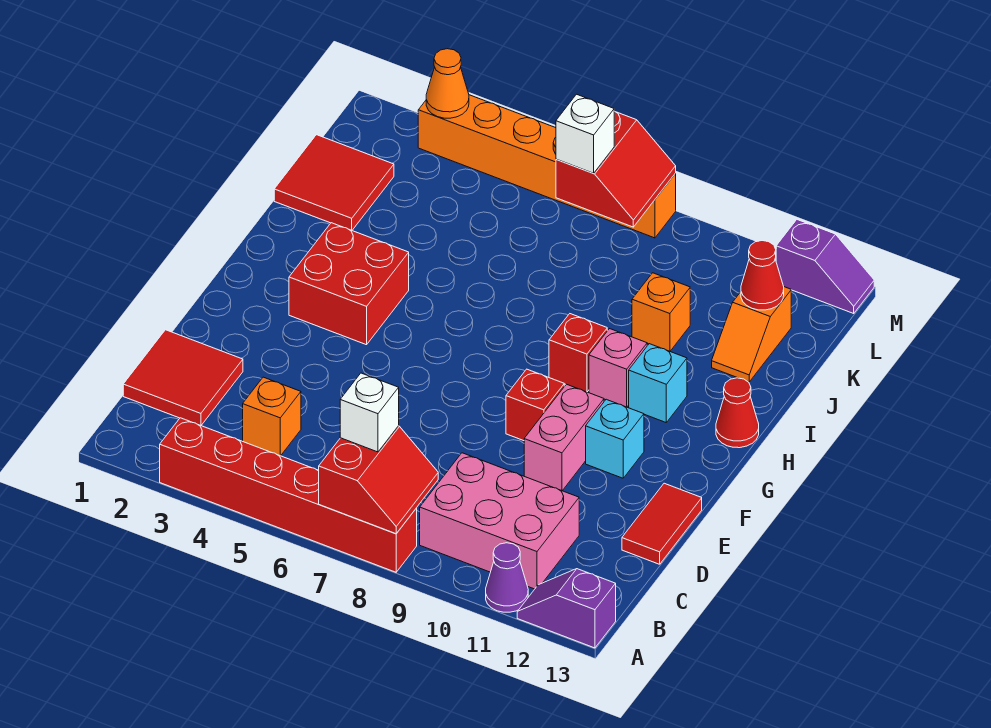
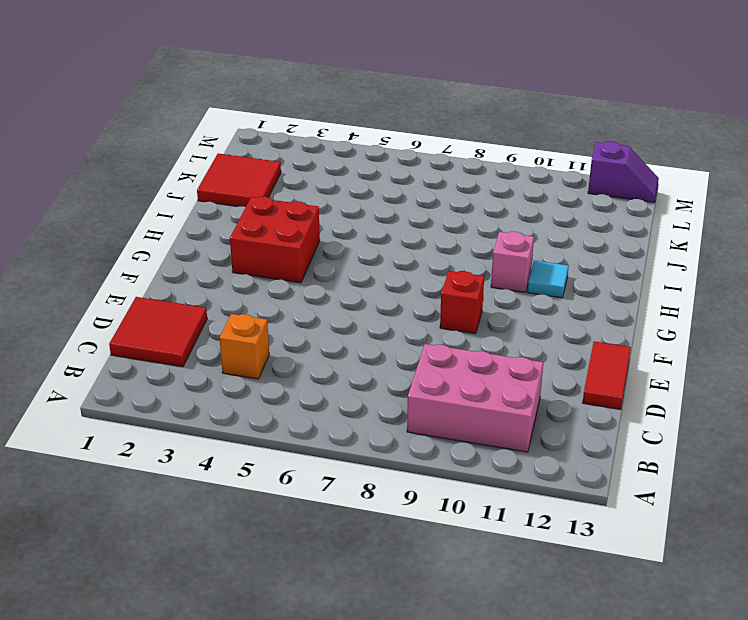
cyan tile H11 level 1 -> cyan brick H11 level 1
none -> red brick A3:A8 level 1
none -> purple cone A11 level 1
none -> purple slope A12:A13 level 1 top 13

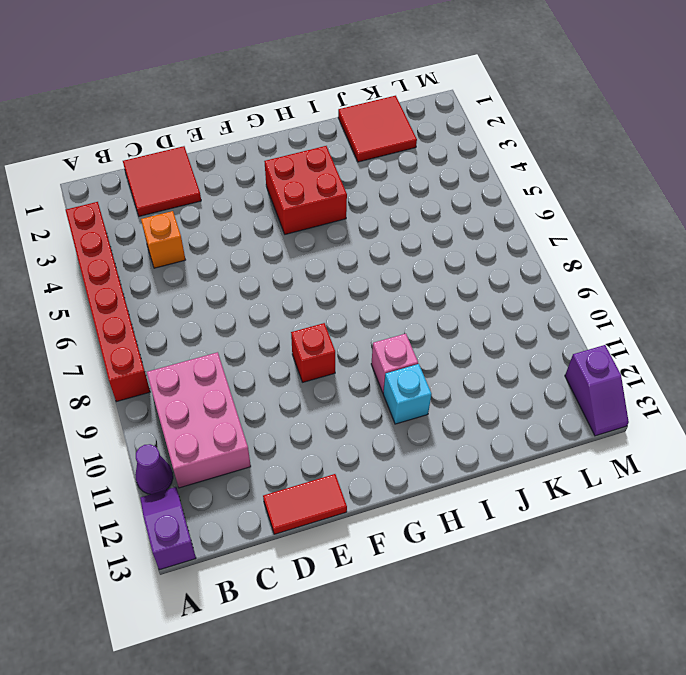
none -> pink brick E10:F10 level 1
none -> cyan brick F11 level 1
none -> red brick H9 level 1

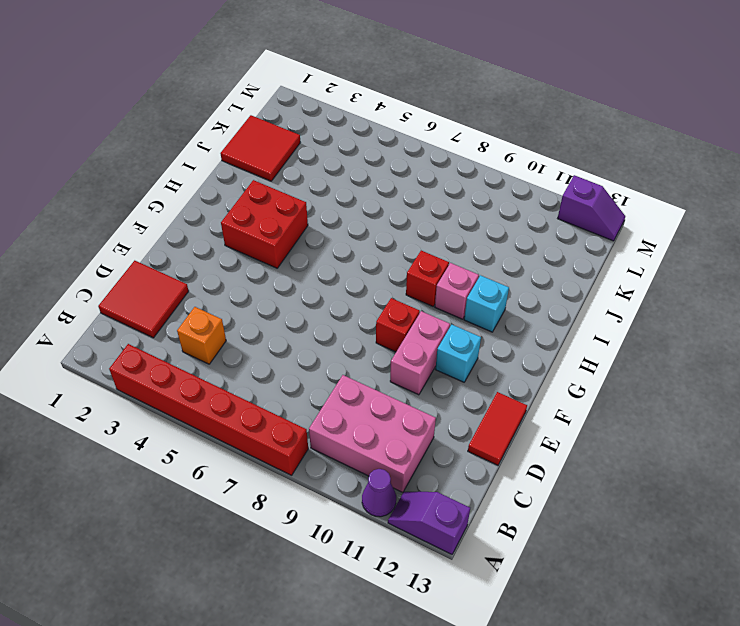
none -> red cone H13 level 1
none -> orange brick J10 level 1
none -> orange slope J12:K12 level 1 top K

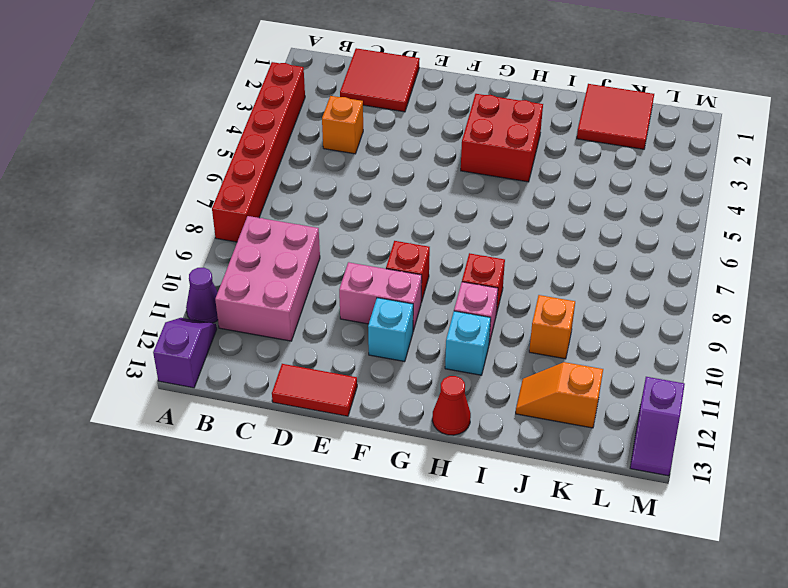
none -> orange brick M3:M8 level 1
none -> red slope A7:B8 level 2 top 7
none -> red cone K12 level 2

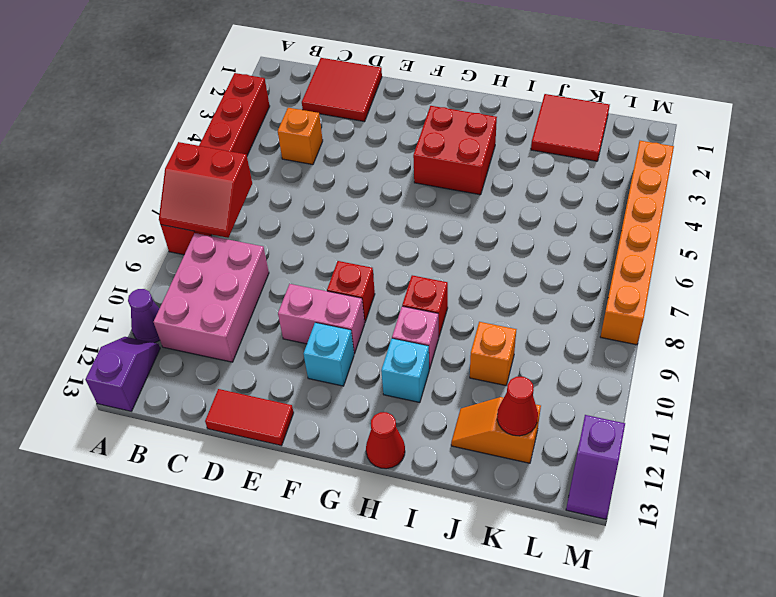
none -> red slope L7:M8 level 2 top 7
none -> orange cone M3 level 2
none -> white brick B7 level 3

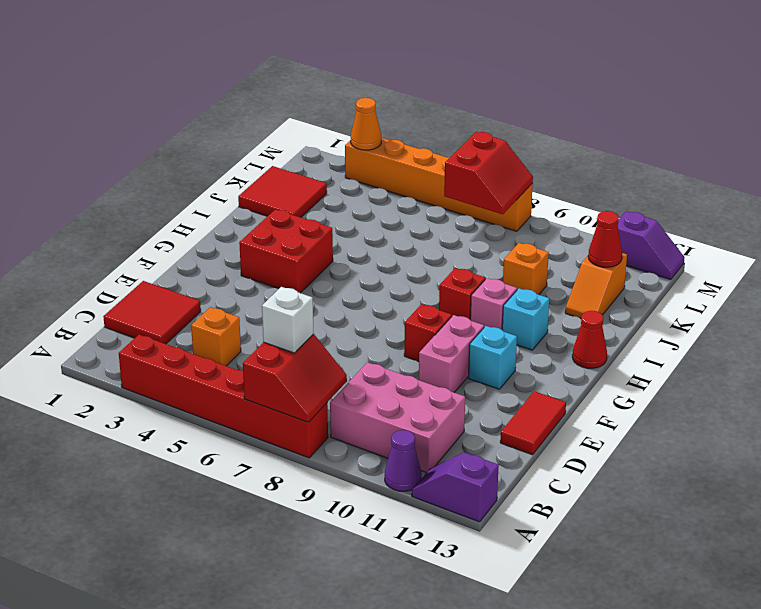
none -> white brick L7 level 3

